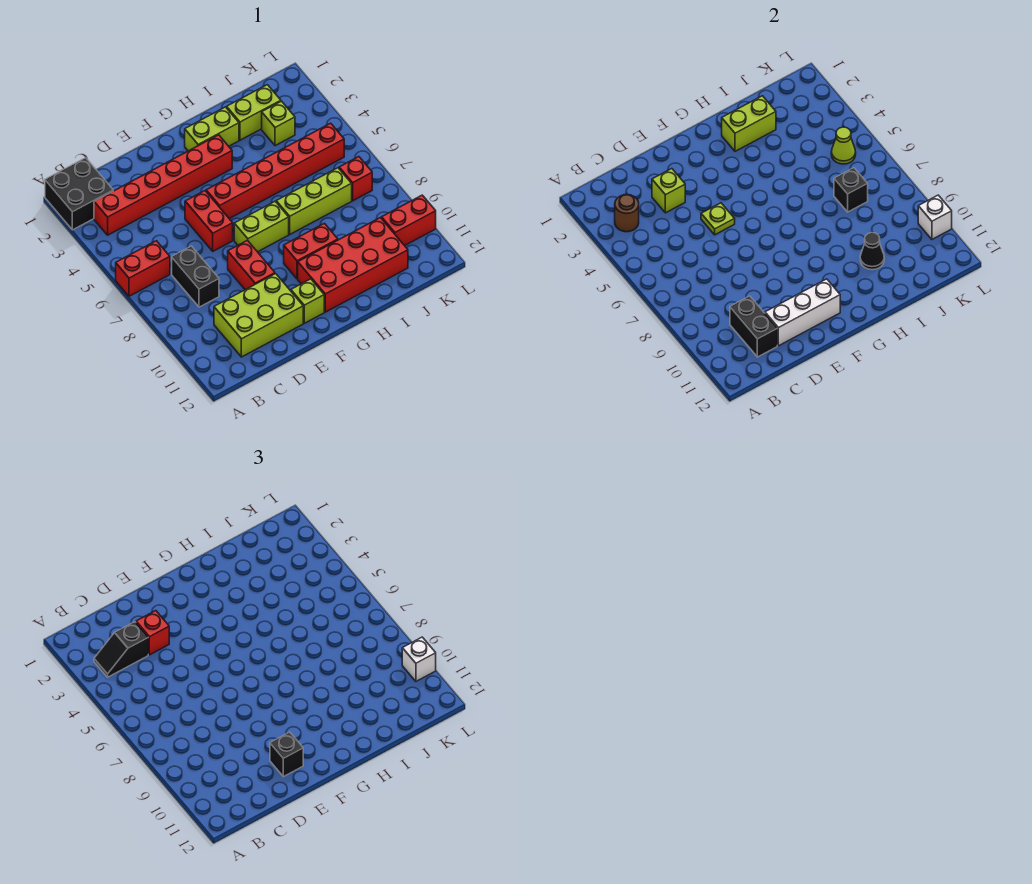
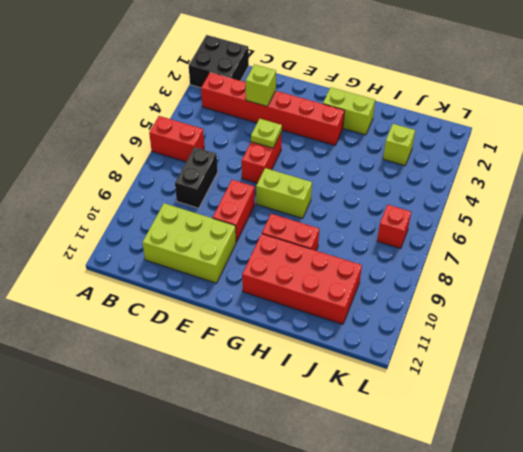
none -> red brick F5:K5 level 1
none -> lime brick F11 level 1
none -> lime brick H7:J7 level 1
none -> lime brick I2:J2 level 1

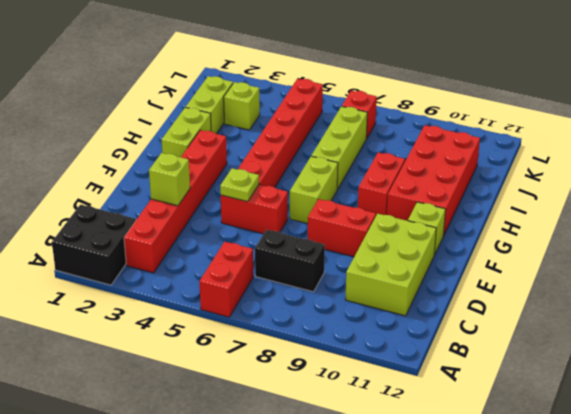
none -> red brick K10:L10 level 1
none -> brown round brick B3 level 2
none -> black brick C10:C11 level 2
none -> white brick D11:F11 level 2

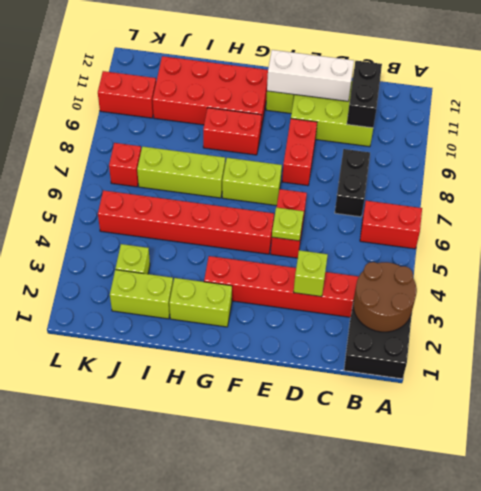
brown round brick A2:B3 level 2 -> brown round brick B3 level 2
none -> lime brick H2:I2 level 2
none -> black cone I10 level 2
none -> black brick J7 level 2
none -> lime cone K5 level 2

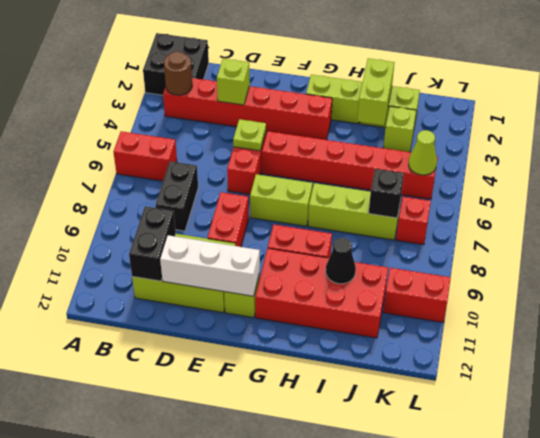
lime brick I2:I3 level 2 -> lime brick H2:I2 level 2
none -> white brick L10 level 2
none -> black slope B3:C3 level 3 top C
none -> red brick D3 level 3
none -> black brick E11 level 3

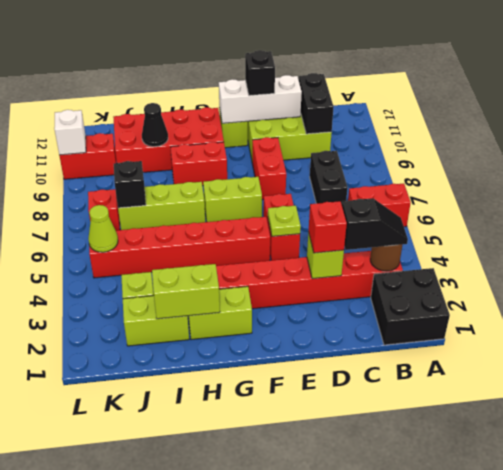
none -> white brick L10 level 3

